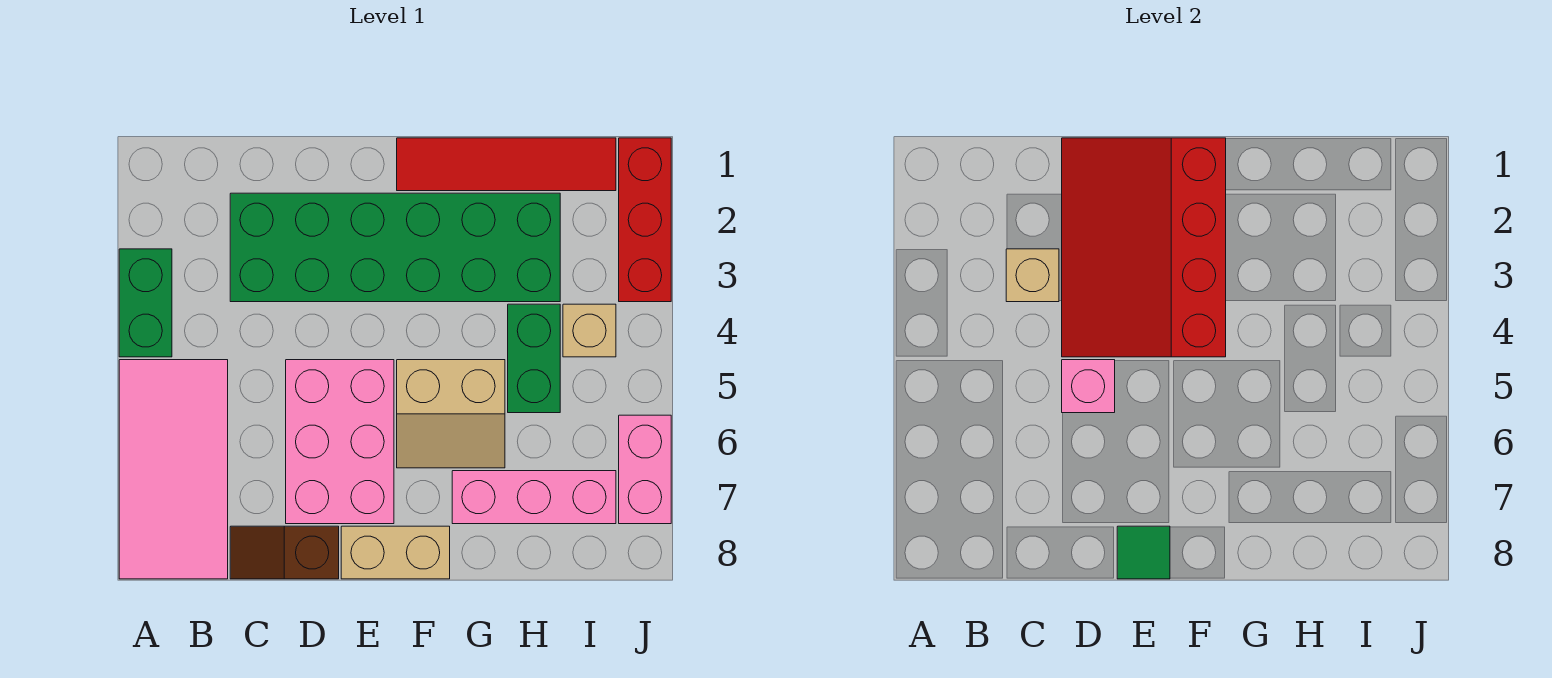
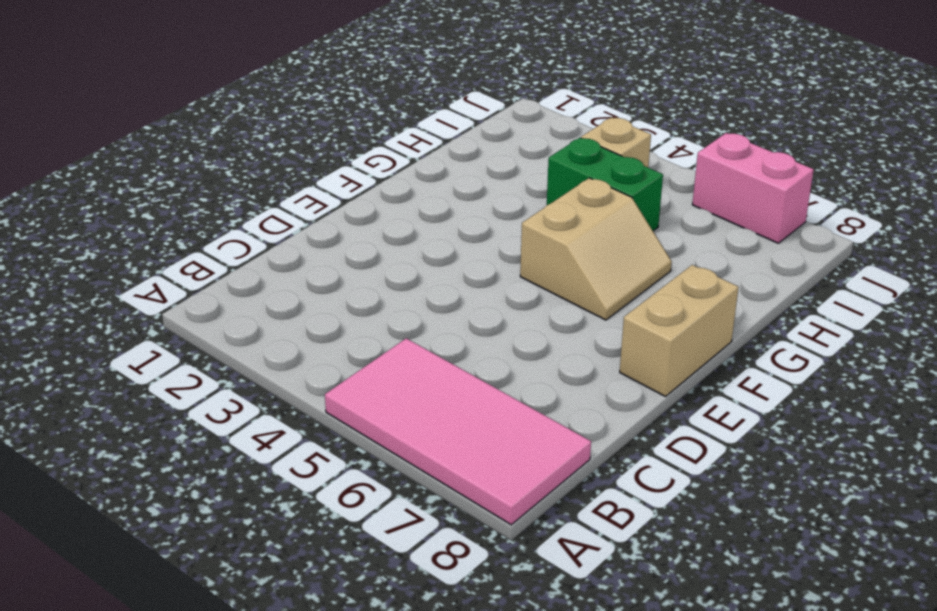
none -> green brick A3:A4 level 1
none -> green brick C2:H3 level 1
none -> brown slope C8:D8 level 1 top D

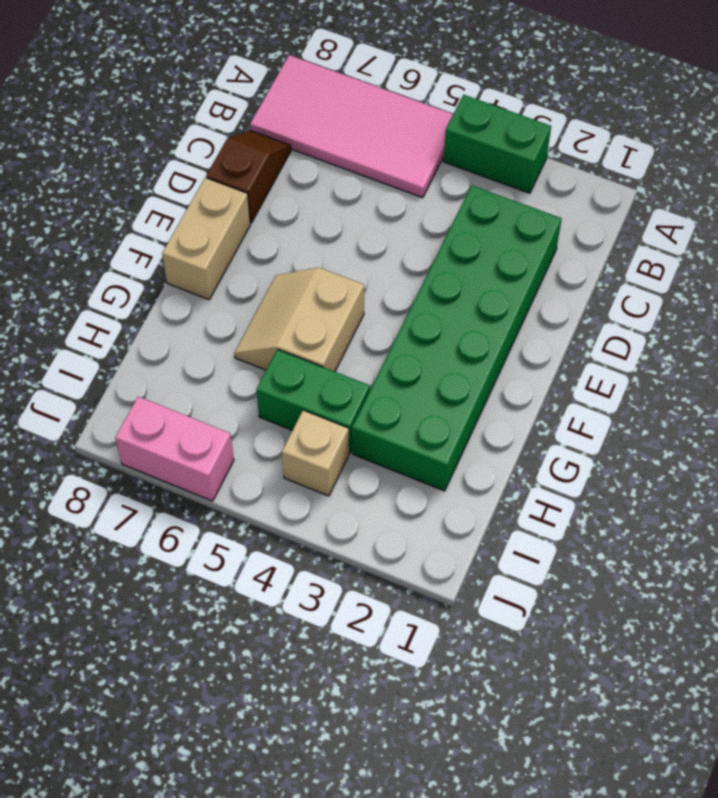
none -> pink brick D5:E7 level 1
none -> red tile F1:I1 level 1
none -> pink brick G7:I7 level 1

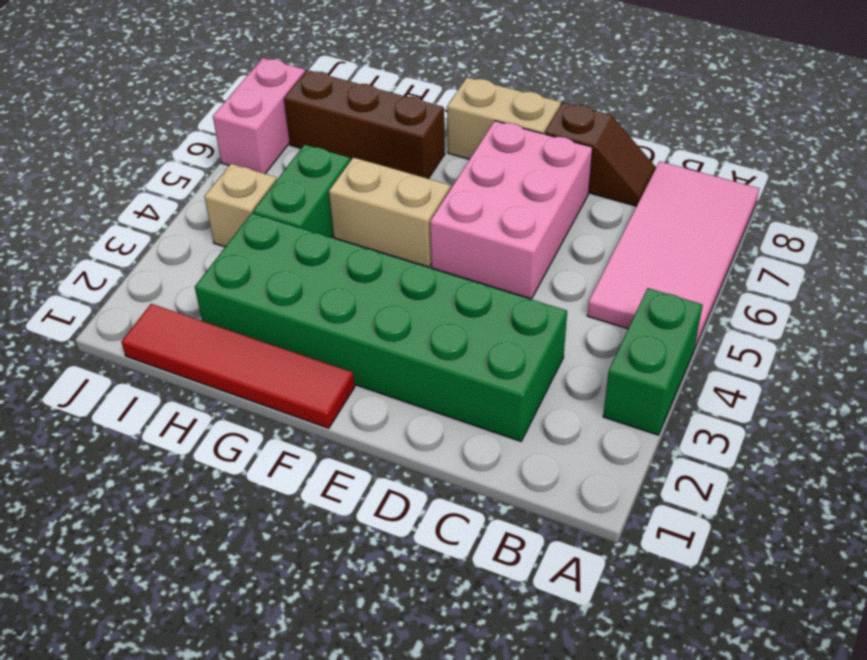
brown brick G7:I7 level 1 -> pink brick G7:I7 level 1
none -> red brick J1:J3 level 1
none -> tan brick C3 level 2
none -> red slope D1:F4 level 2 top F

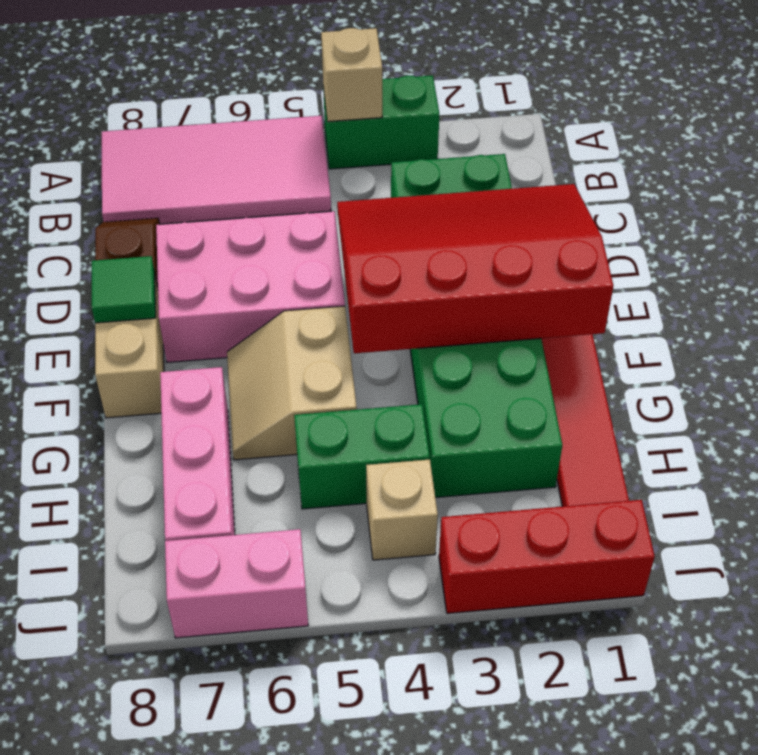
tan brick A4 level 2 -> tan brick C3 level 2
none -> pink brick D5 level 2

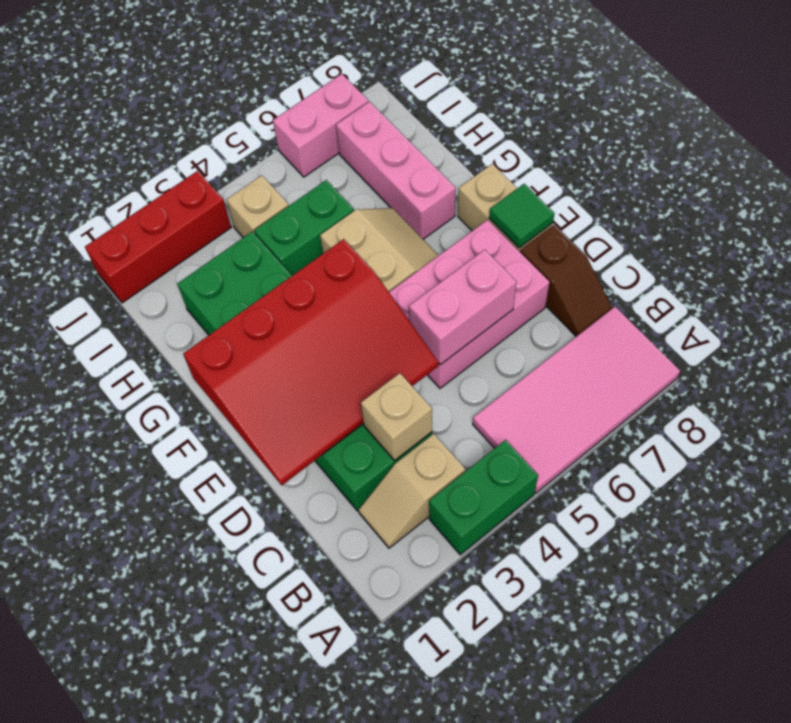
tan slope B2:B3 level 1 top 3 -> none
pink brick D5:D6 level 2 -> pink brick D5 level 2
none -> red tile F1:I1 level 1

